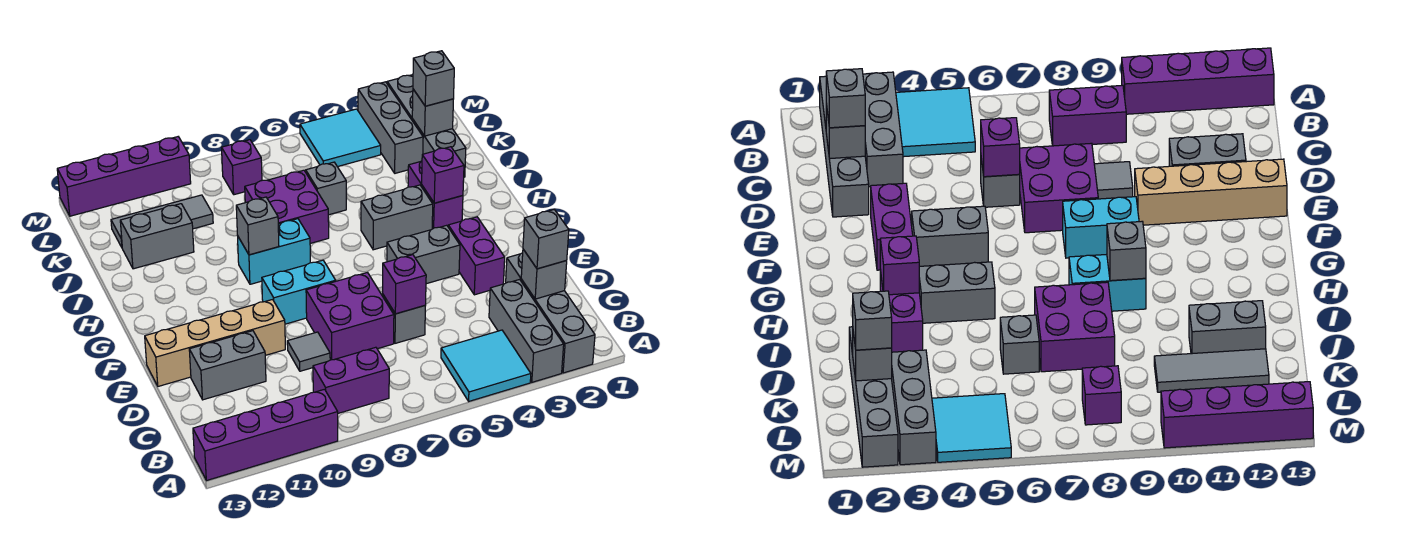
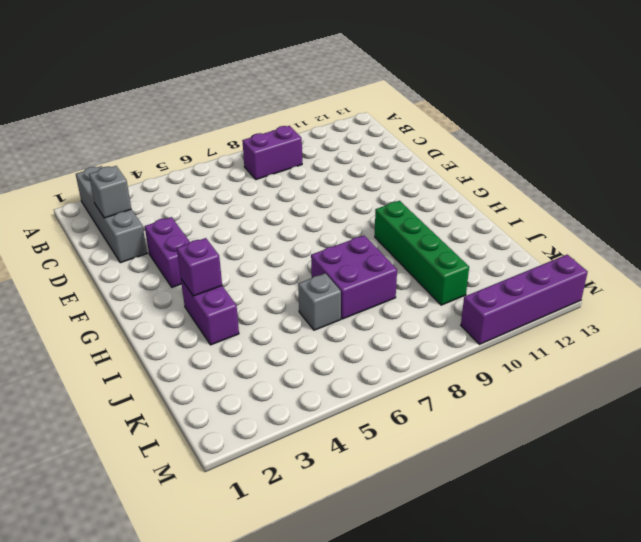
green brick H10:K10 level 1 -> grey tile K10:K12 level 1
none -> grey brick A3:C3 level 1
none -> cyan tile A4:B5 level 1
none -> purple brick A10:A13 level 1
none -> grey brick D6 level 1

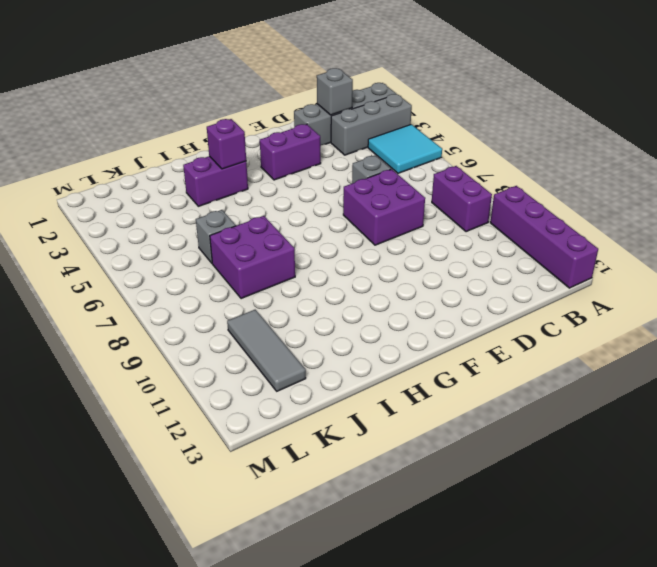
none -> grey tile D9 level 1
none -> grey brick D11:D12 level 1
none -> tan brick E10:E13 level 1
none -> grey brick F4:F5 level 1

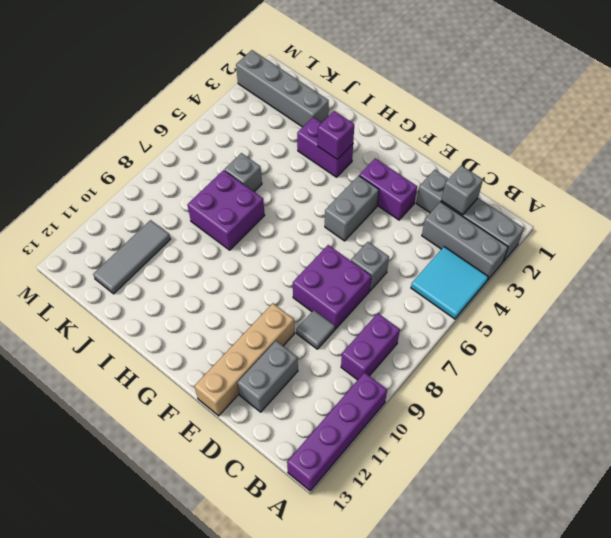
none -> cyan brick F8:F9 level 1
none -> grey brick H4:H5 level 1
none -> cyan brick H8:H9 level 1
none -> grey brick J11:J12 level 1

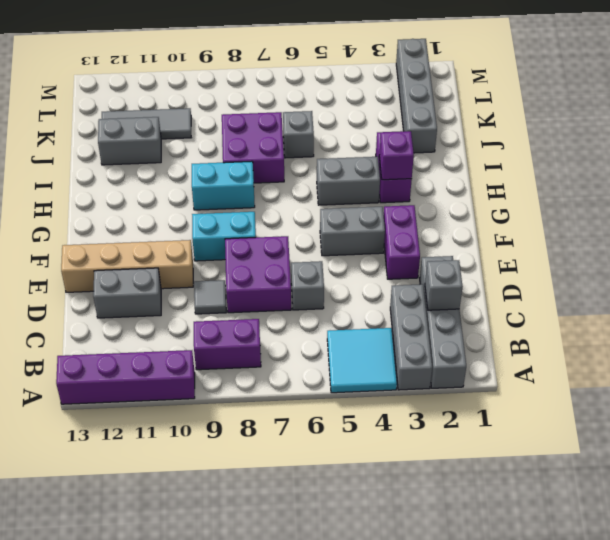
none -> grey brick K3:M3 level 1
none -> cyan tile L4:M5 level 1
none -> purple brick L8 level 1
none -> purple brick M10:M13 level 1

